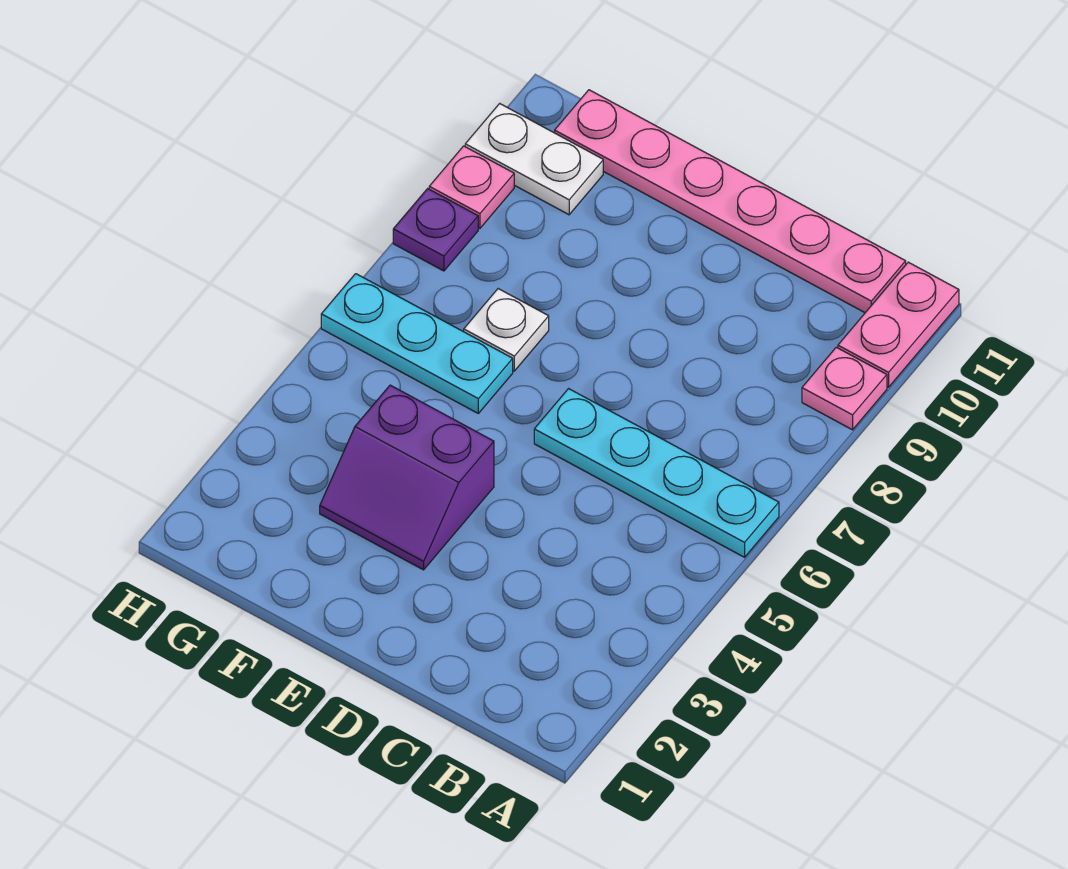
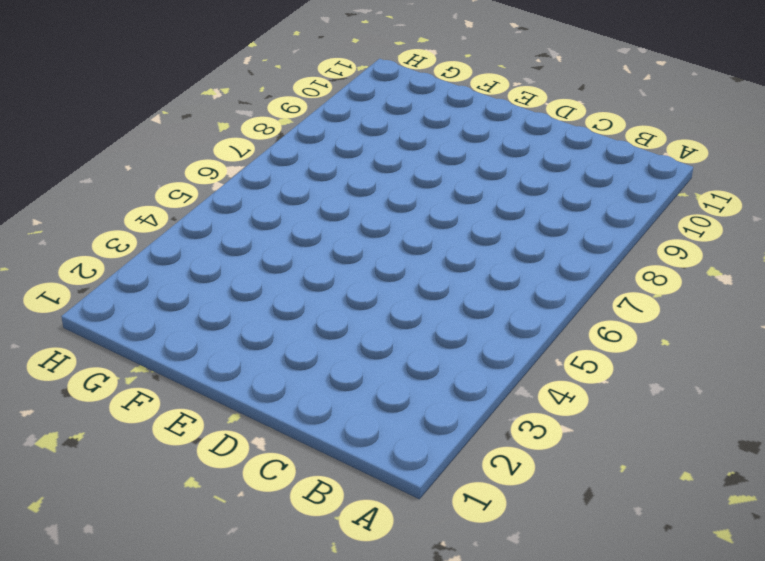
none -> cyan plate A6:D6 level 1
none -> pink plate A9 level 1

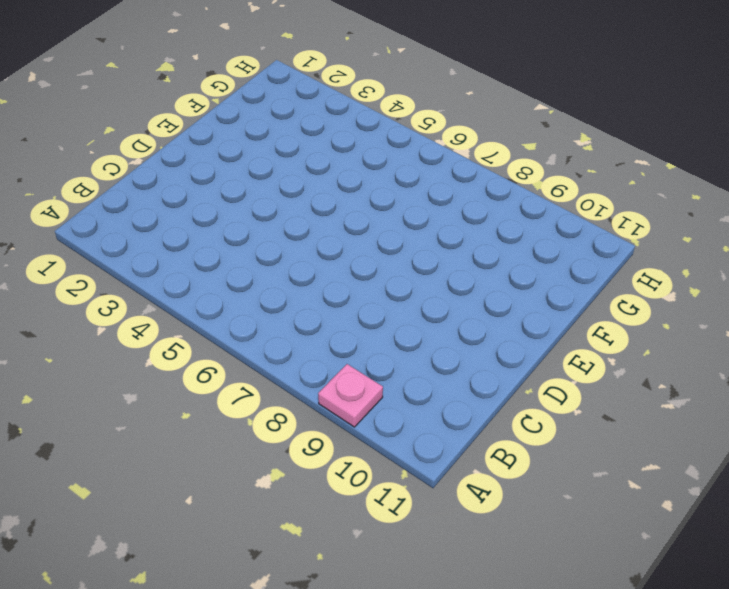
none -> cyan plate A6:D6 level 1
none -> pink plate A10:A11 level 1

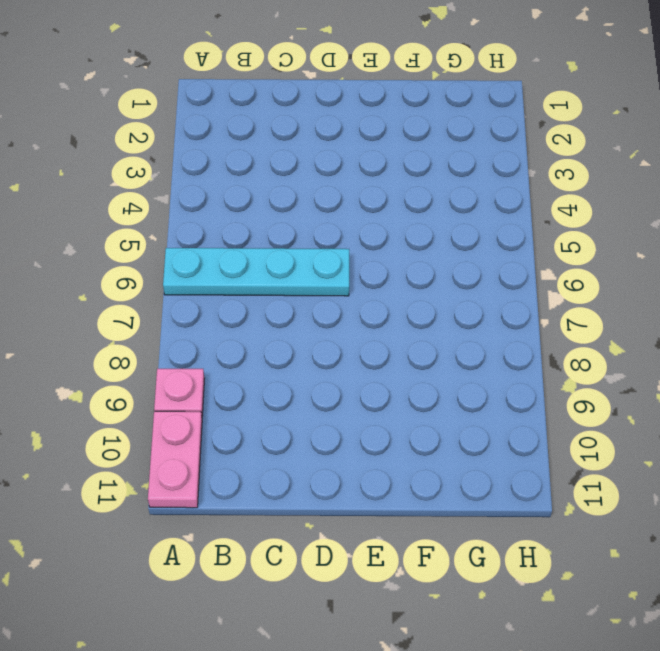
none -> pink plate B11:G11 level 1
none -> purple slope E3:F4 level 1 top 4

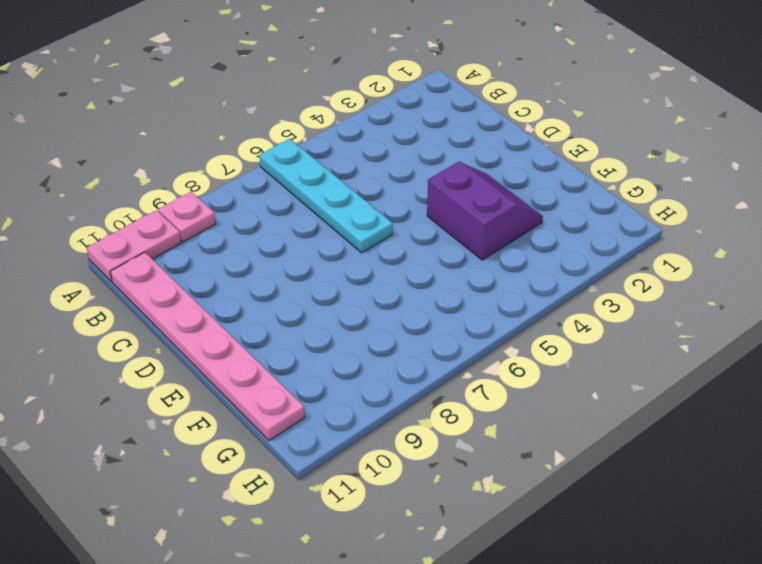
none -> cyan plate F6:H6 level 1
none -> white plate F7 level 1

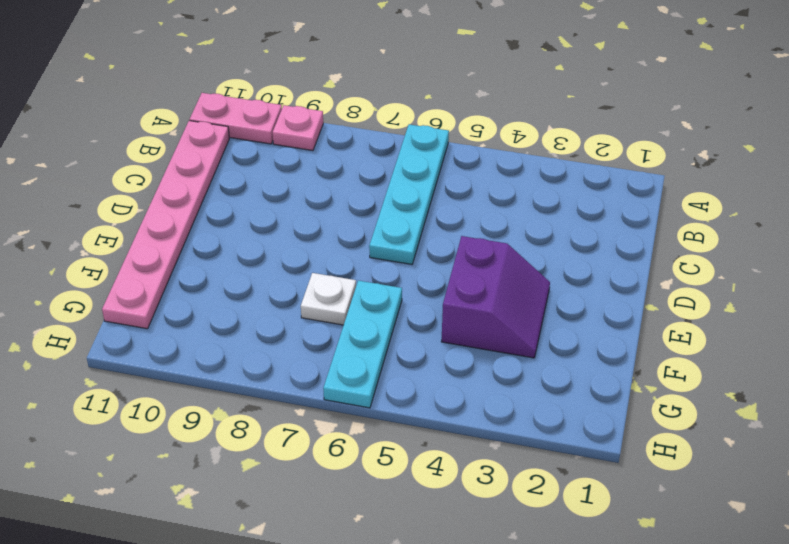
none -> white plate G10:H10 level 1
none -> purple plate H8 level 1

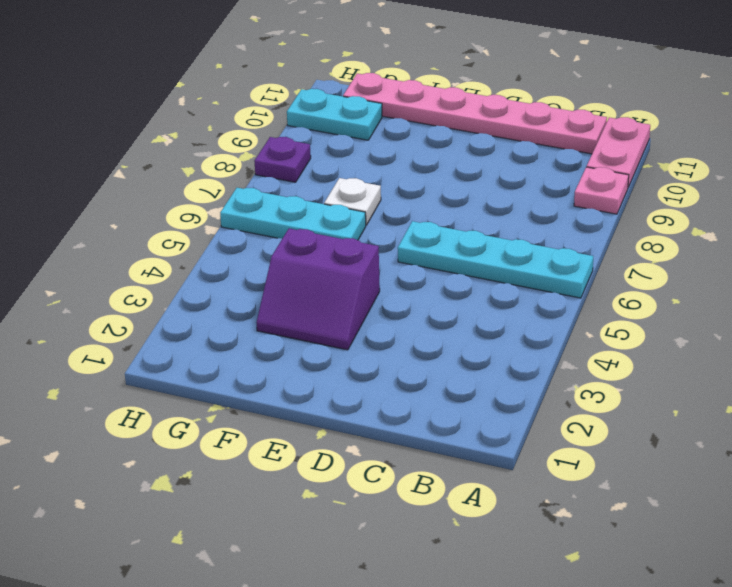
cyan plate G10:H10 level 1 -> white plate G10:H10 level 1
none -> pink plate H9 level 1

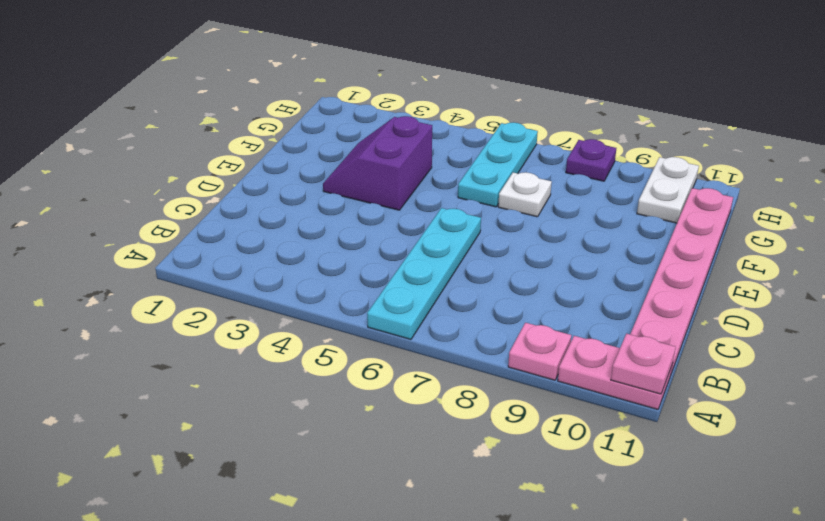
pink plate A11 level 2 -> pink plate H9 level 1

